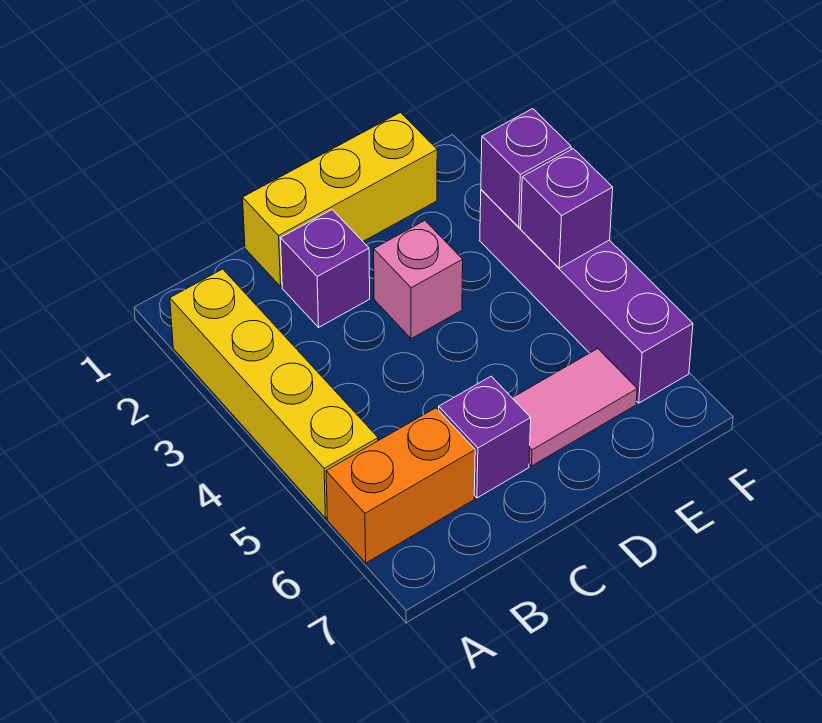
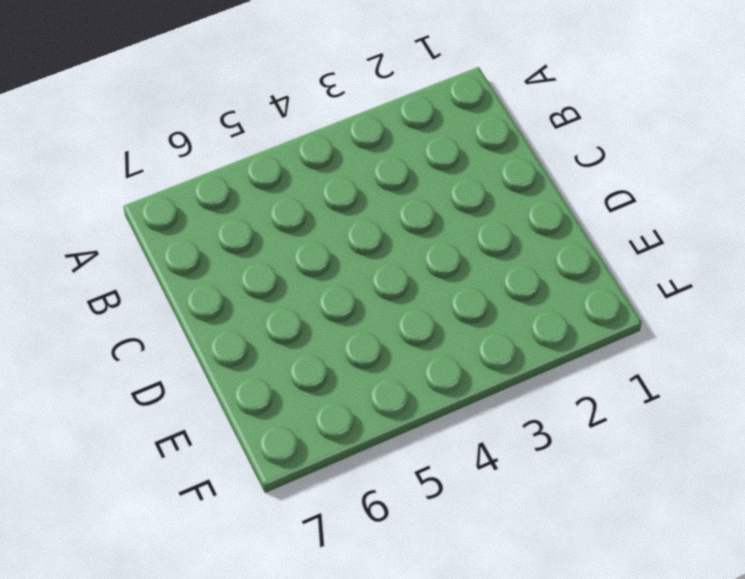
none -> yellow brick A2:A5 level 1
none -> orange brick A6:B6 level 1

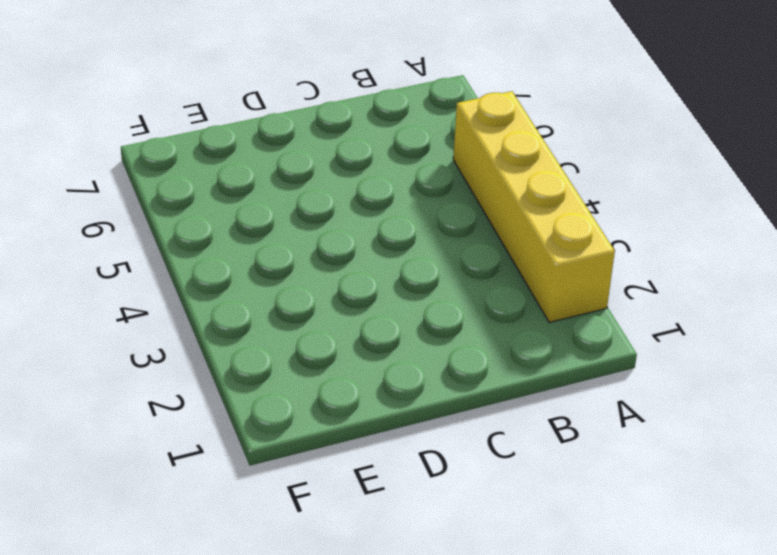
none -> orange brick A6:B6 level 1
none -> yellow brick C1:E1 level 1

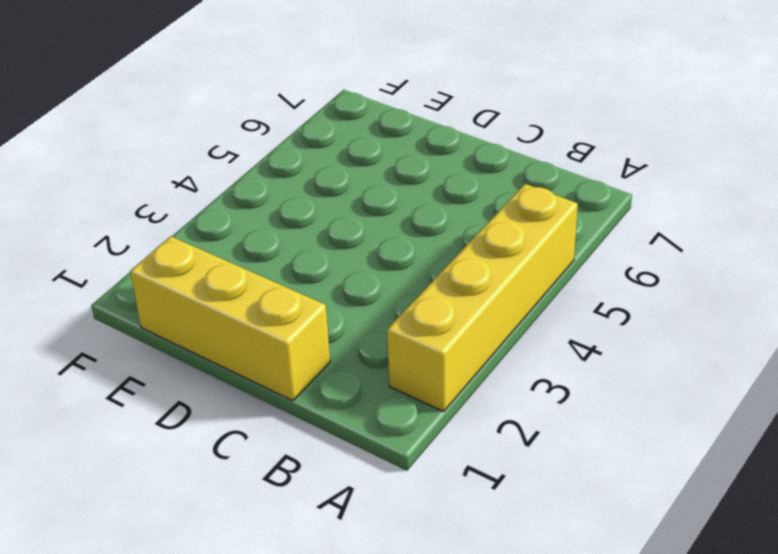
none -> orange brick A6:B6 level 1
none -> purple brick C2 level 1

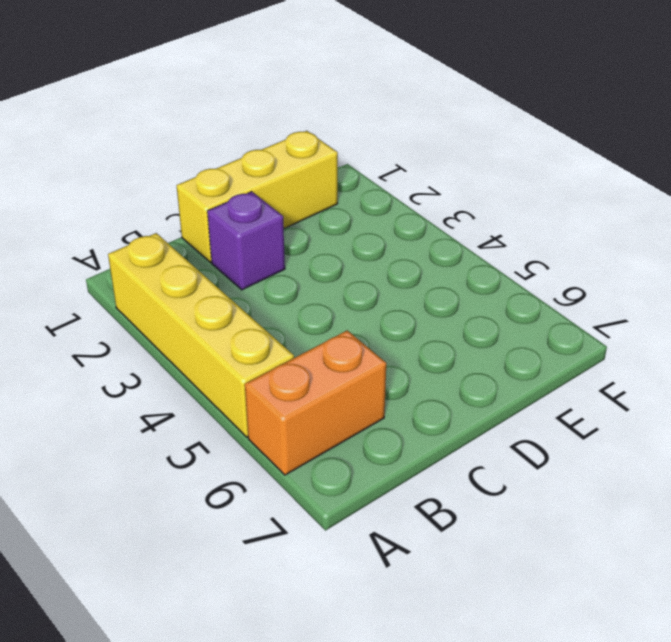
none -> purple brick C6 level 1
none -> pink brick D3 level 1

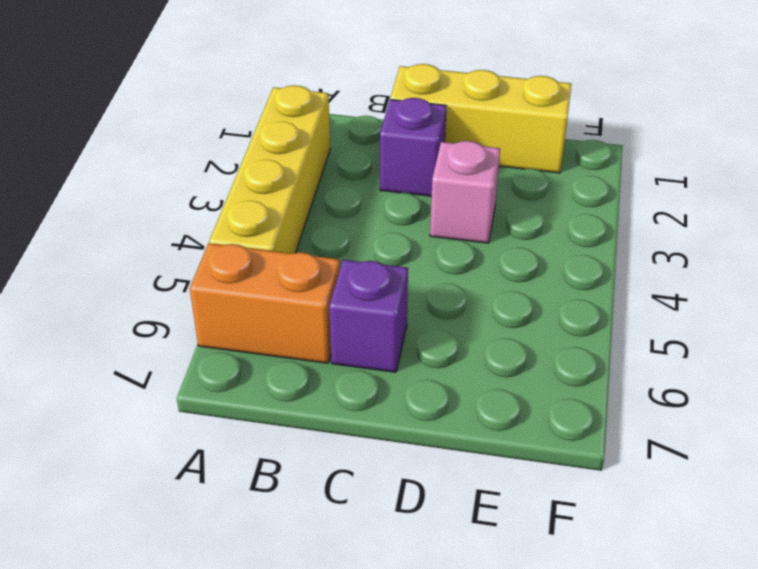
none -> pink tile D6:E6 level 1
none -> purple brick F3:F6 level 1

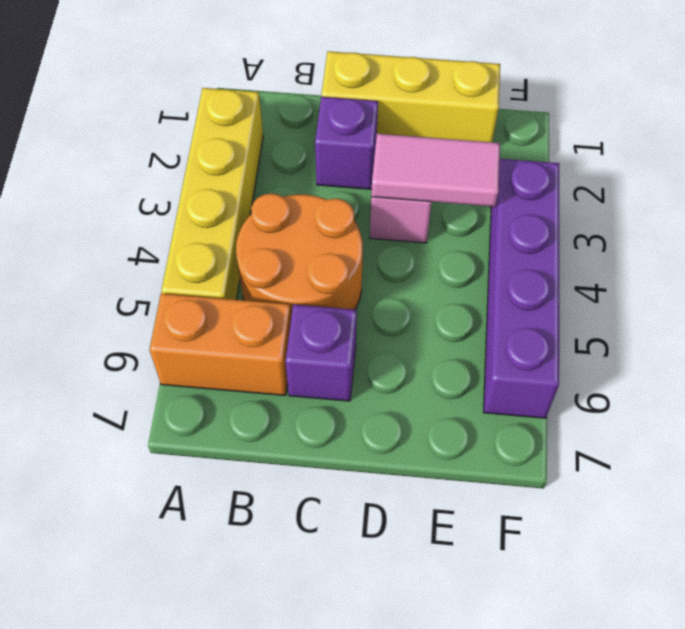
orange round brick B4:C5 level 1 -> none
pink tile D3:E3 level 2 -> pink tile D6:E6 level 1
none -> purple brick F3 level 2
none -> purple brick F4 level 2

